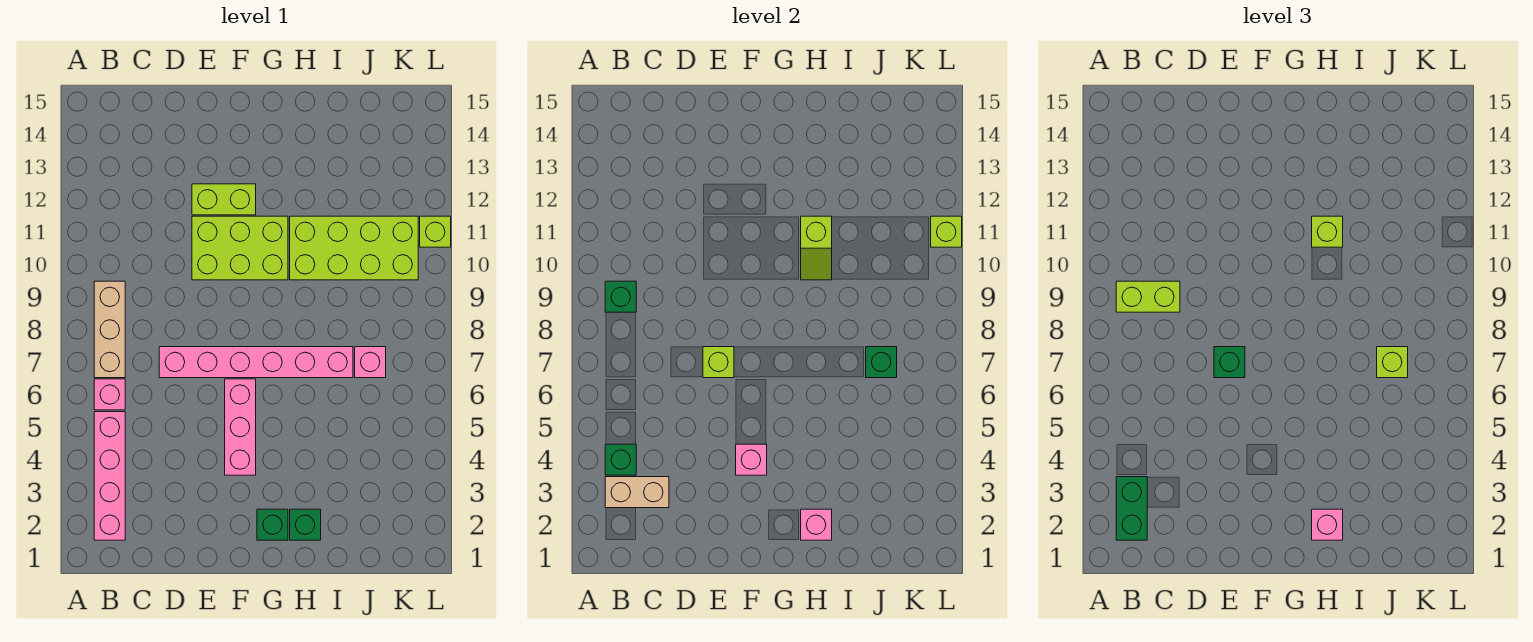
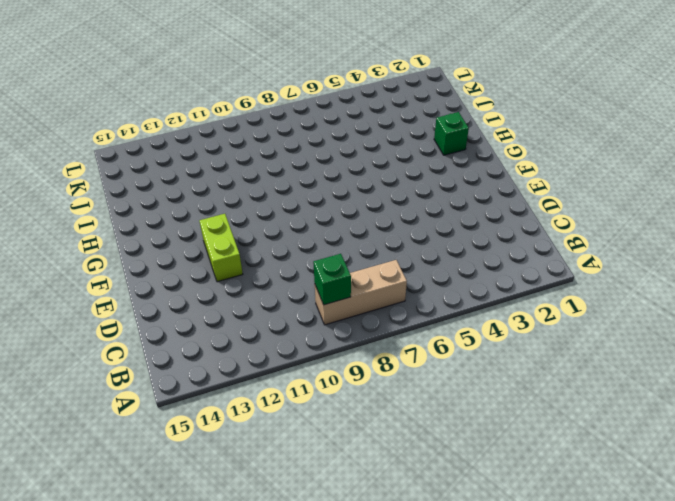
none -> pink brick B2:B5 level 1
none -> pink brick B6 level 1
none -> pink brick D7:I7 level 1

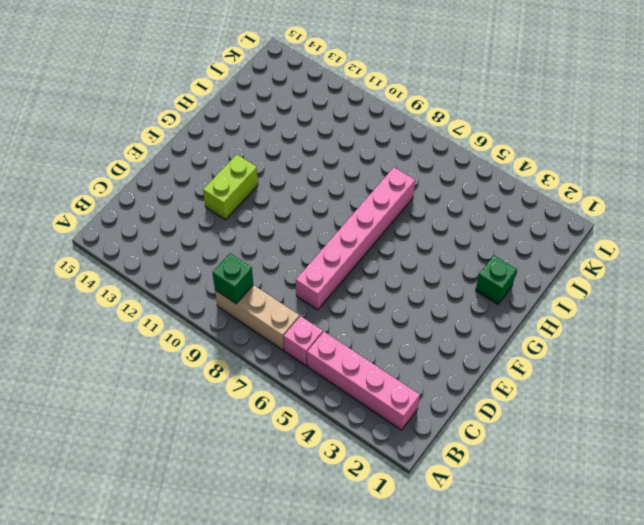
none -> lime brick E10:G11 level 1
none -> pink brick F4:F6 level 1
none -> green brick G2 level 1

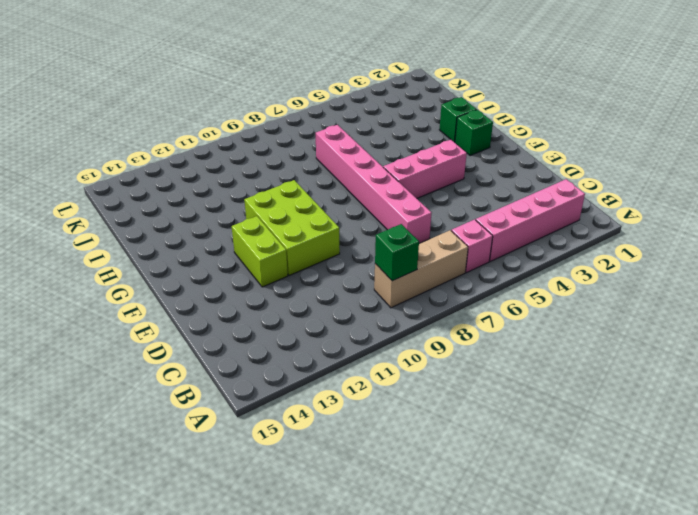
none -> lime brick H10:K11 level 1
none -> pink brick J7 level 1
none -> lime brick L11 level 1

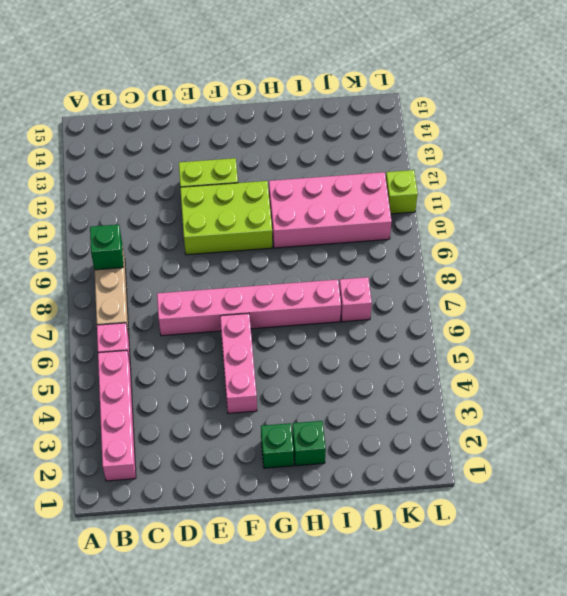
pink brick H10:K11 level 1 -> lime brick H10:K11 level 1
none -> tan brick B3:C3 level 2
none -> green brick B4 level 2
none -> lime brick E7 level 2

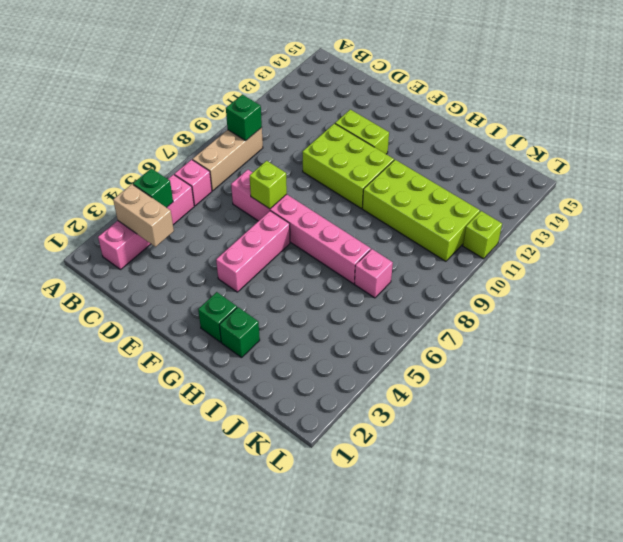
none -> pink brick F4 level 2
none -> pink brick H2 level 2
none -> lime slope H10:H11 level 2 top 11

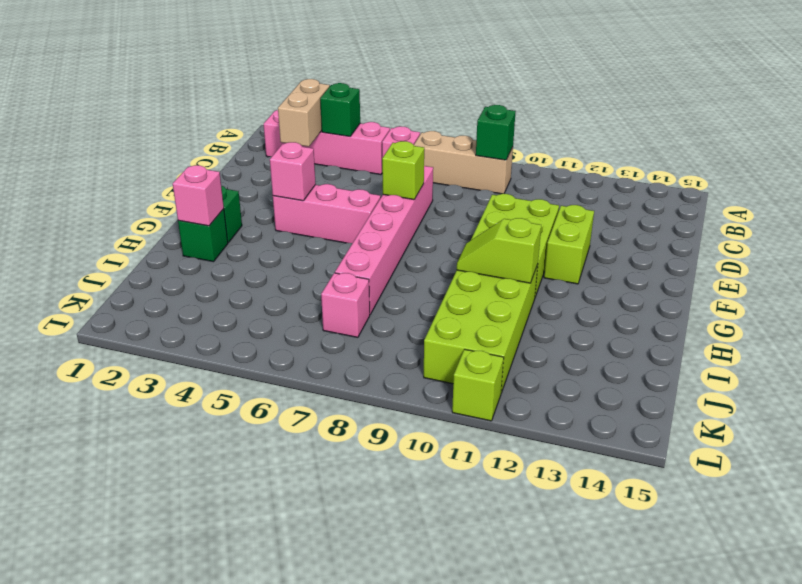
none -> green brick J7 level 2
none -> lime brick L11 level 2
none -> green brick B2:B3 level 3

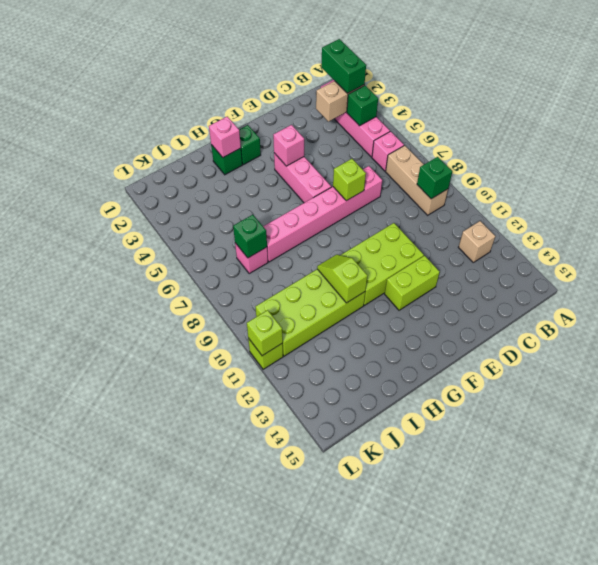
tan brick B12 level 1 -> none
none -> lime brick B9:C9 level 3
none -> green brick E7 level 3
none -> pink brick H2 level 3

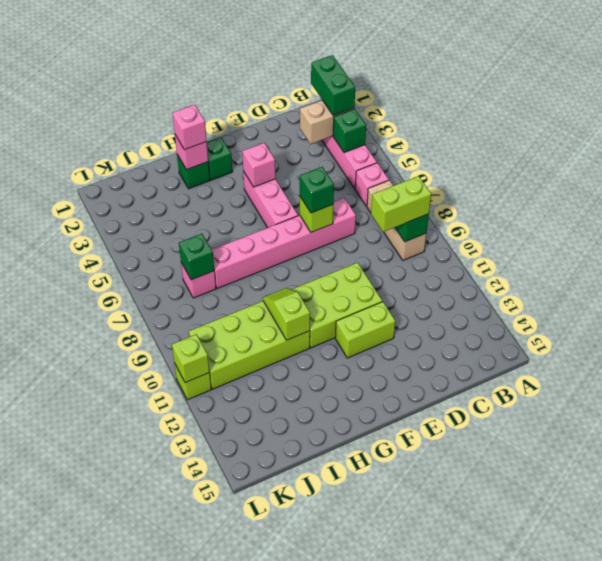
none -> lime brick H11 level 3
none -> lime brick J7 level 3

